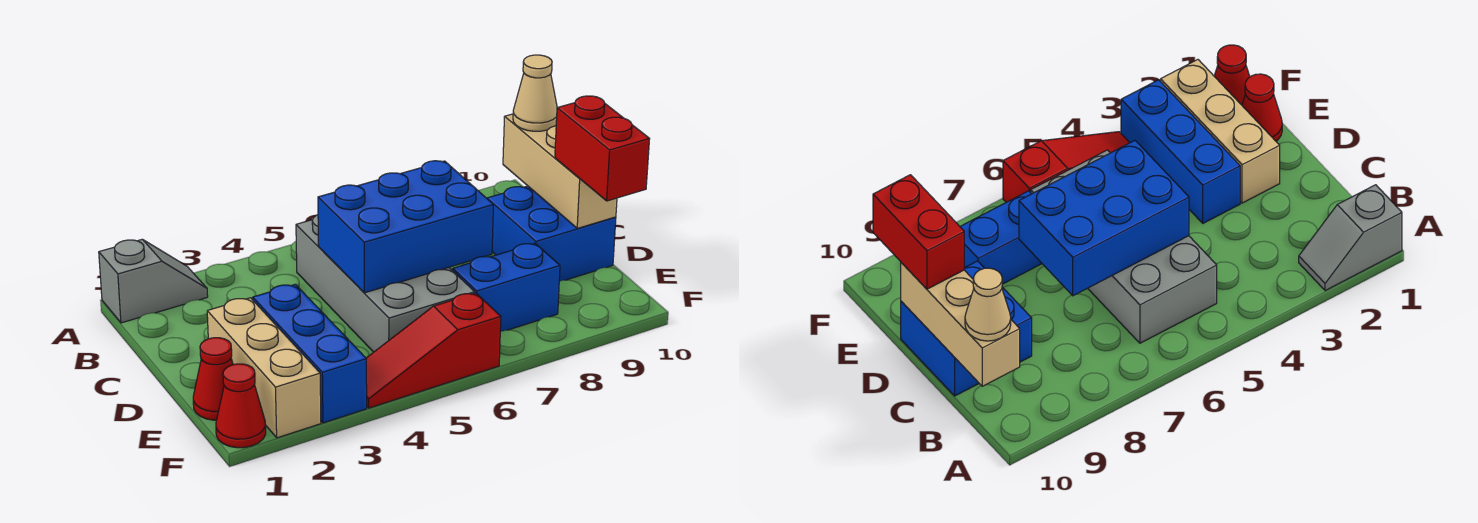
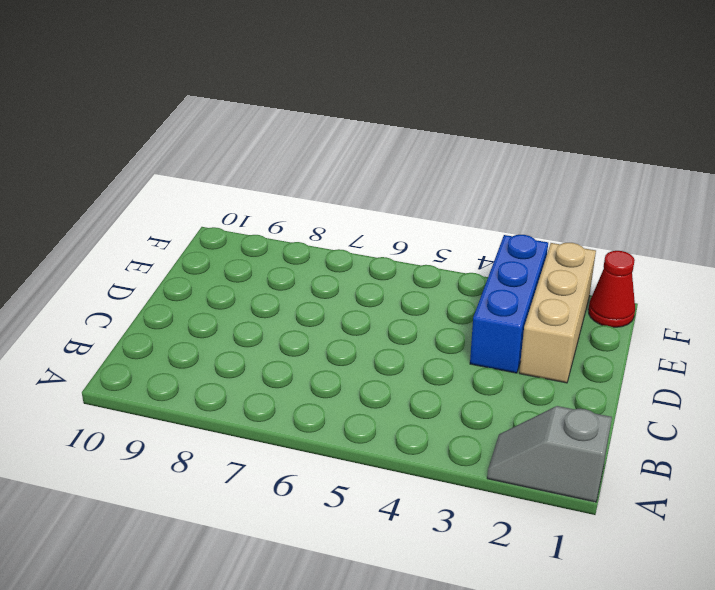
none -> grey brick B5:E6 level 1
none -> blue brick C9:D10 level 1
none -> red cone E1 level 1

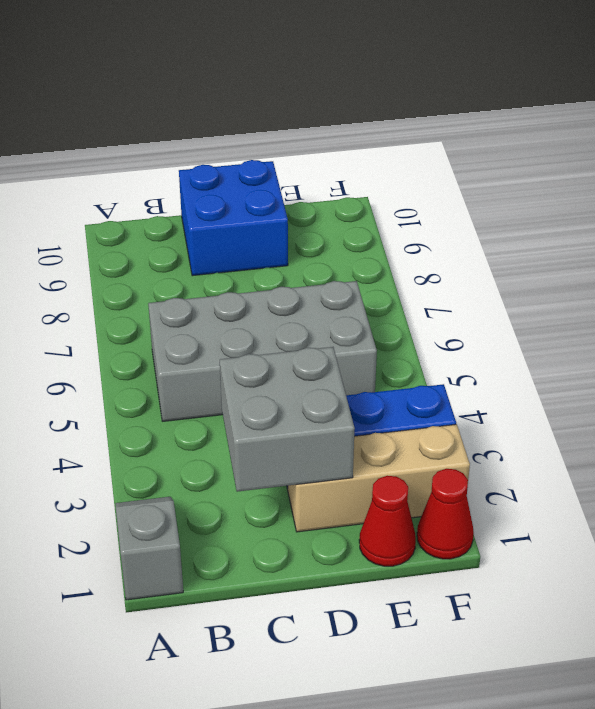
grey brick C2:D3 level 2 -> none
none -> blue brick E7:E8 level 1
none -> red slope F4:F6 level 1 top 6
none -> tan brick B10:D10 level 2

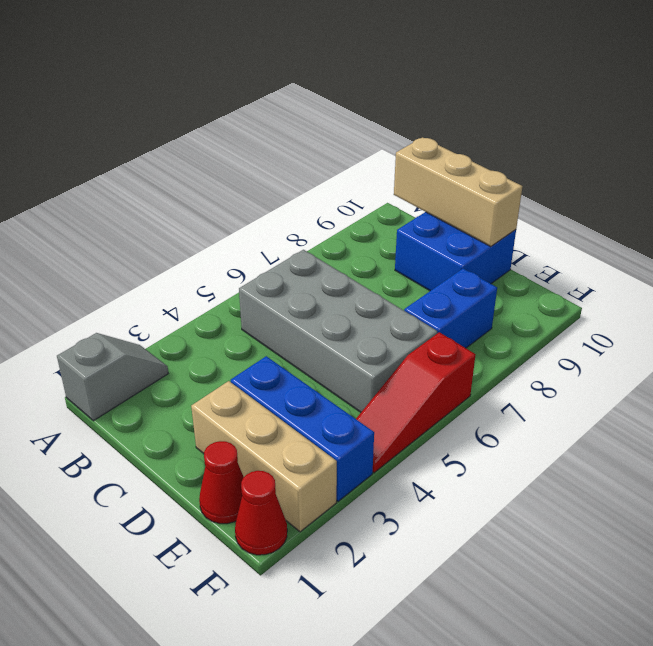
none -> blue brick C5:D7 level 2
none -> tan cone B10 level 3
none -> red brick D10:E10 level 3

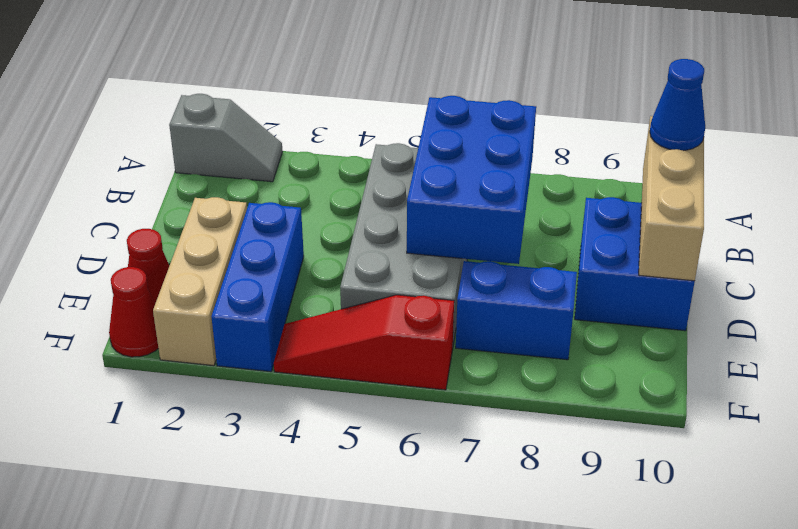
blue brick B6:D7 level 2 -> blue brick C5:D7 level 2
blue cone B10 level 3 -> tan cone B10 level 3
none -> red brick D10:E10 level 3

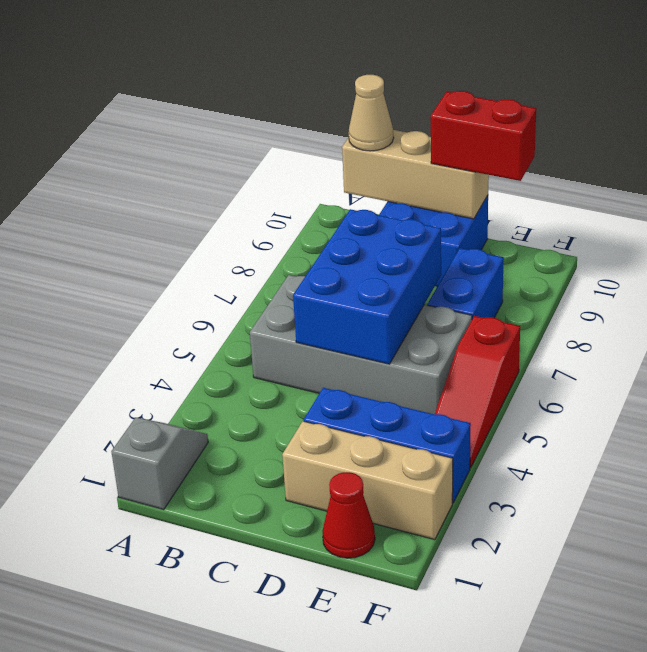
none -> red cone F1 level 1

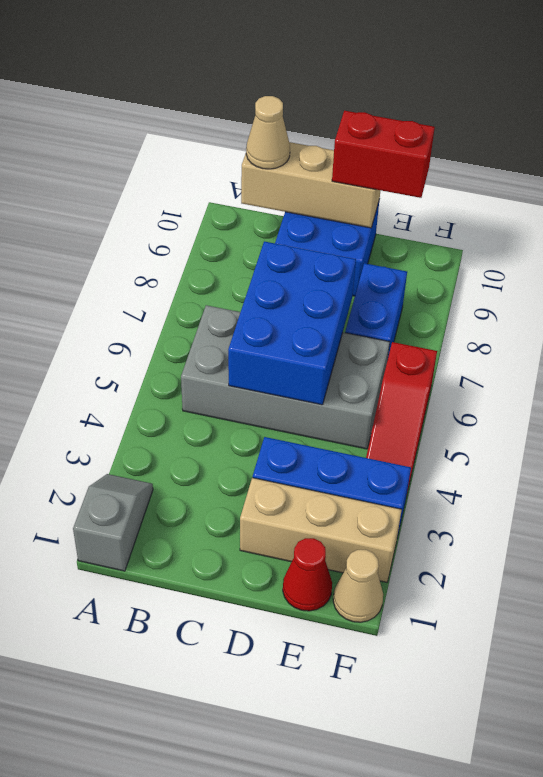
tan cone F1 level 1 -> red cone F1 level 1

